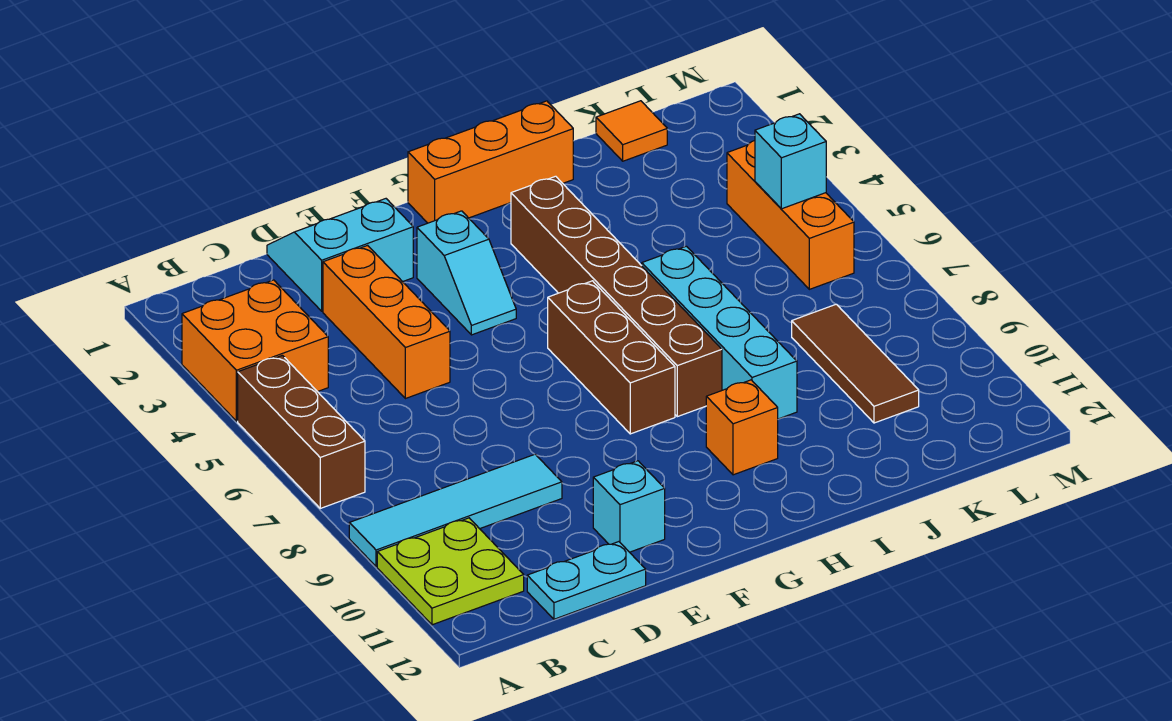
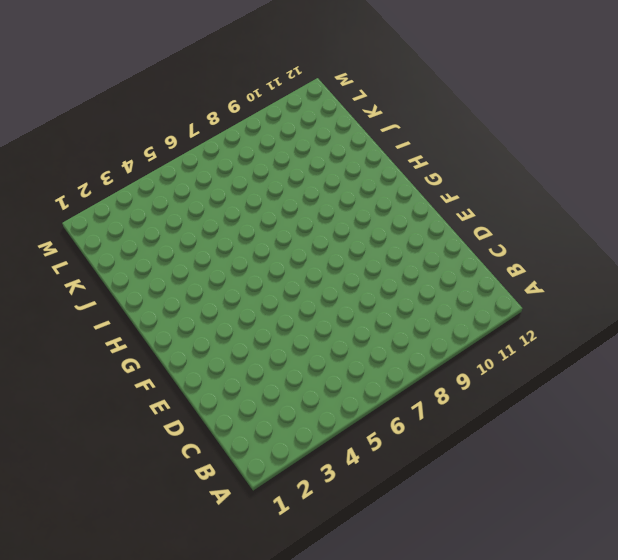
none -> orange brick A3:B4 level 1
none -> brown brick A5:A7 level 1
none -> cyan tile A9:D9 level 1

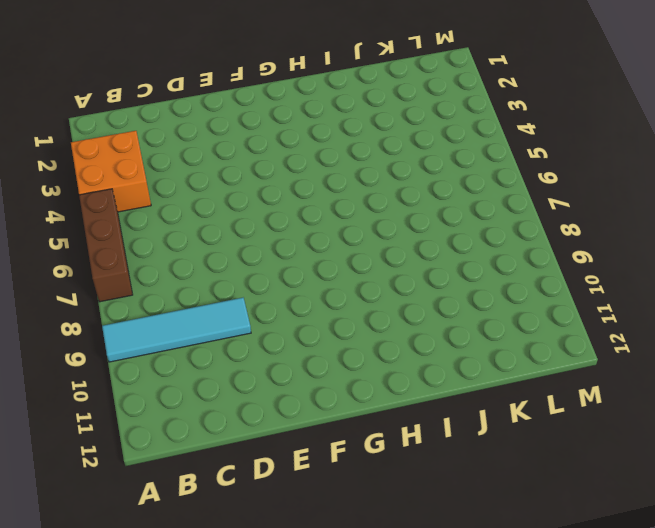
none -> lime plate A10:B11 level 1
none -> cyan plate C12:D12 level 1
none -> cyan slope D1:E2 level 1 top 2

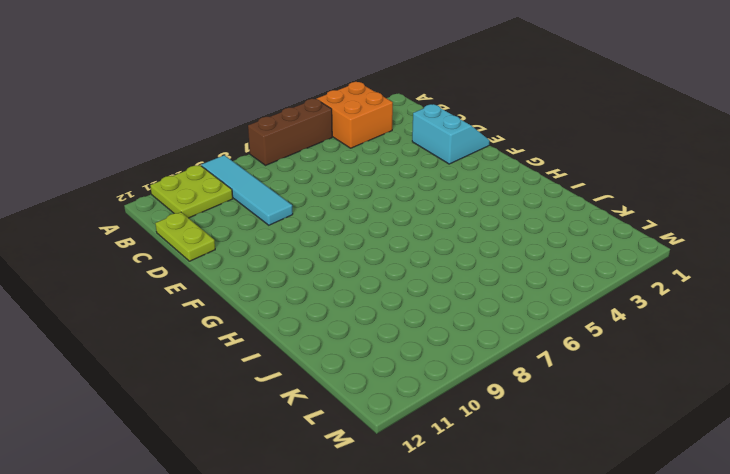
lime plate C12:D12 level 1 -> cyan plate C12:D12 level 1
none -> orange brick D3:D5 level 1
none -> cyan brick E11 level 1
none -> cyan slope F3:F4 level 1 top 3

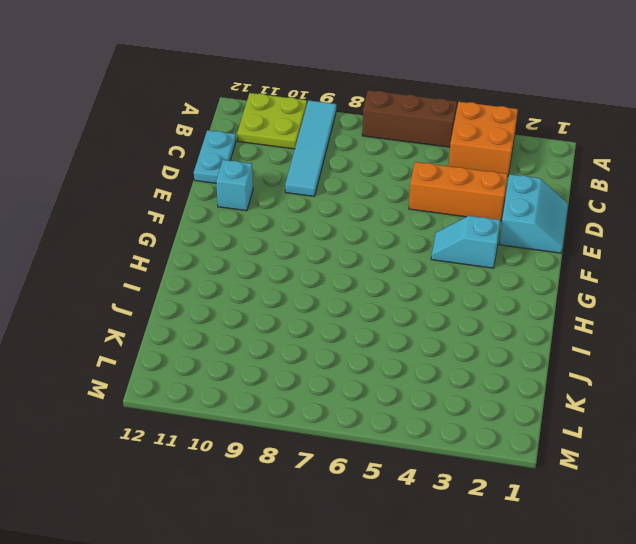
none -> orange brick G1:I1 level 1
none -> brown brick G6:G8 level 1
none -> brown brick H3:H8 level 1

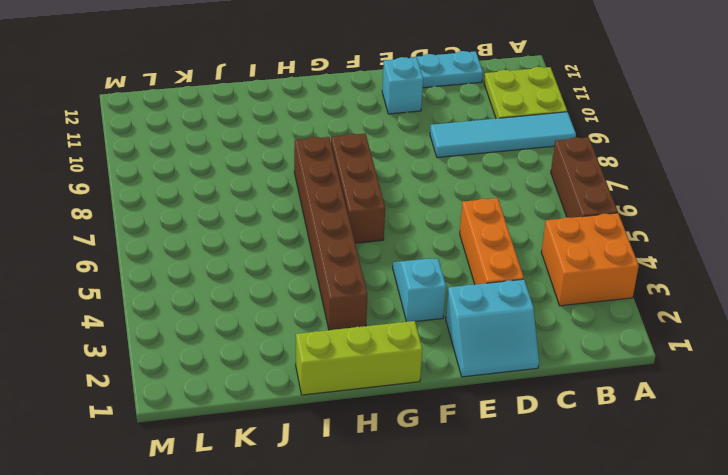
lime brick G1:I1 level 1 -> orange brick G1:I1 level 1
none -> orange brick H10 level 1
none -> cyan brick I6:I9 level 1
none -> orange tile K1 level 1

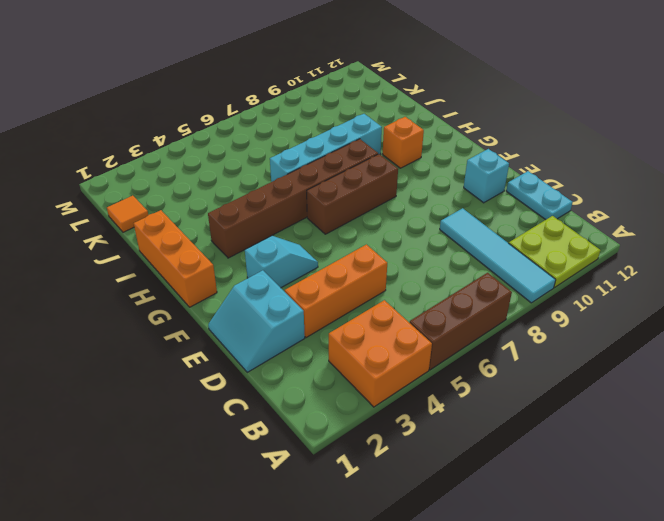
none -> brown tile K8:K10 level 1
none -> orange brick L4:L6 level 1
none -> cyan brick L5 level 2

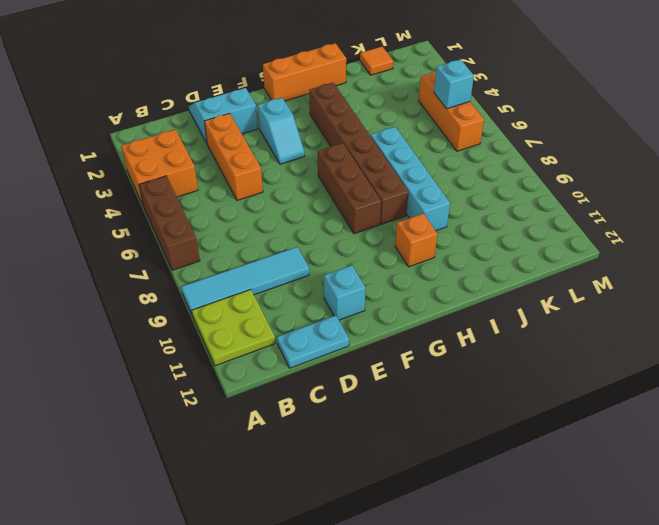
none -> brown tile K8:K10 level 1

